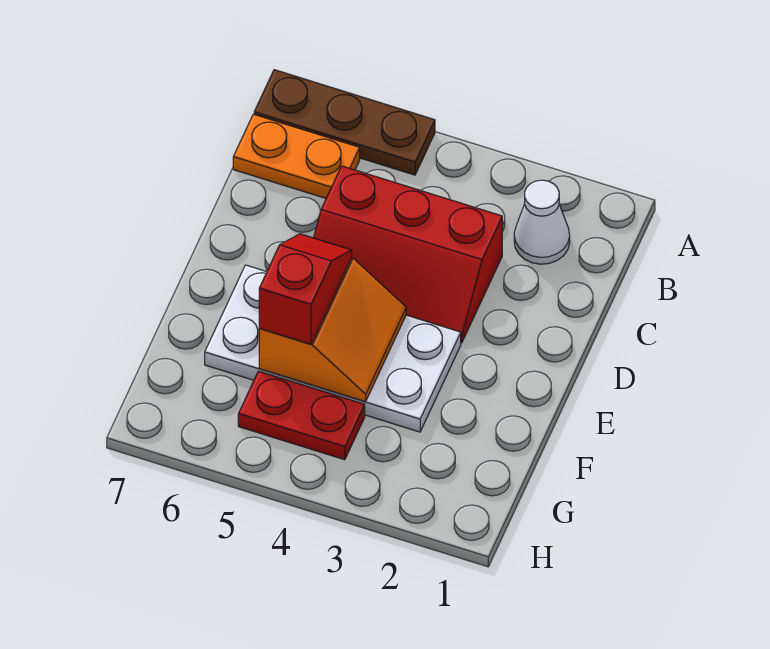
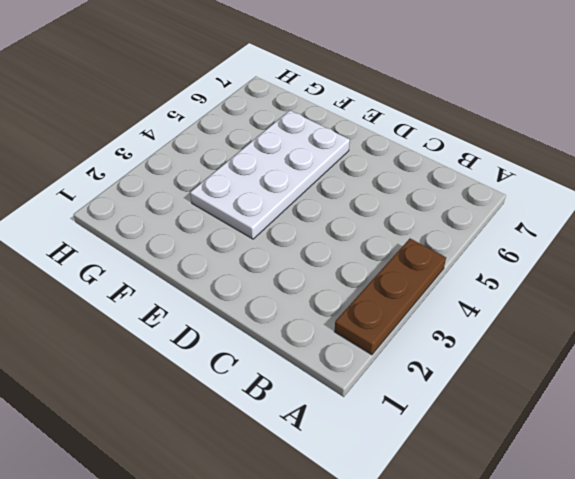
brown plate A2:A4 level 1 -> brown plate A5:A7 level 1
none -> white cone B2 level 1
none -> orange plate B6:B7 level 1

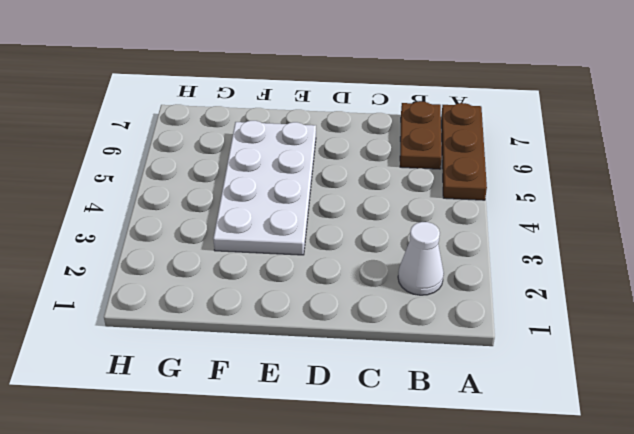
brown plate B6:B7 level 1 -> orange plate B6:B7 level 1
none -> red slope C3:D5 level 1 top C
none -> red plate G4:G5 level 1

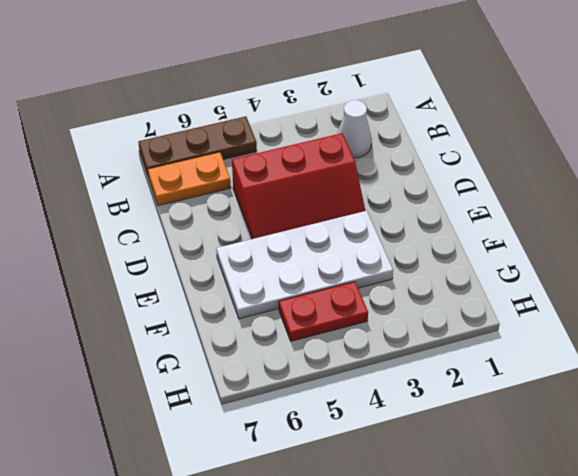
none -> orange slope E4:F5 level 2 top 5
none -> red slope E5:F5 level 3 top F

